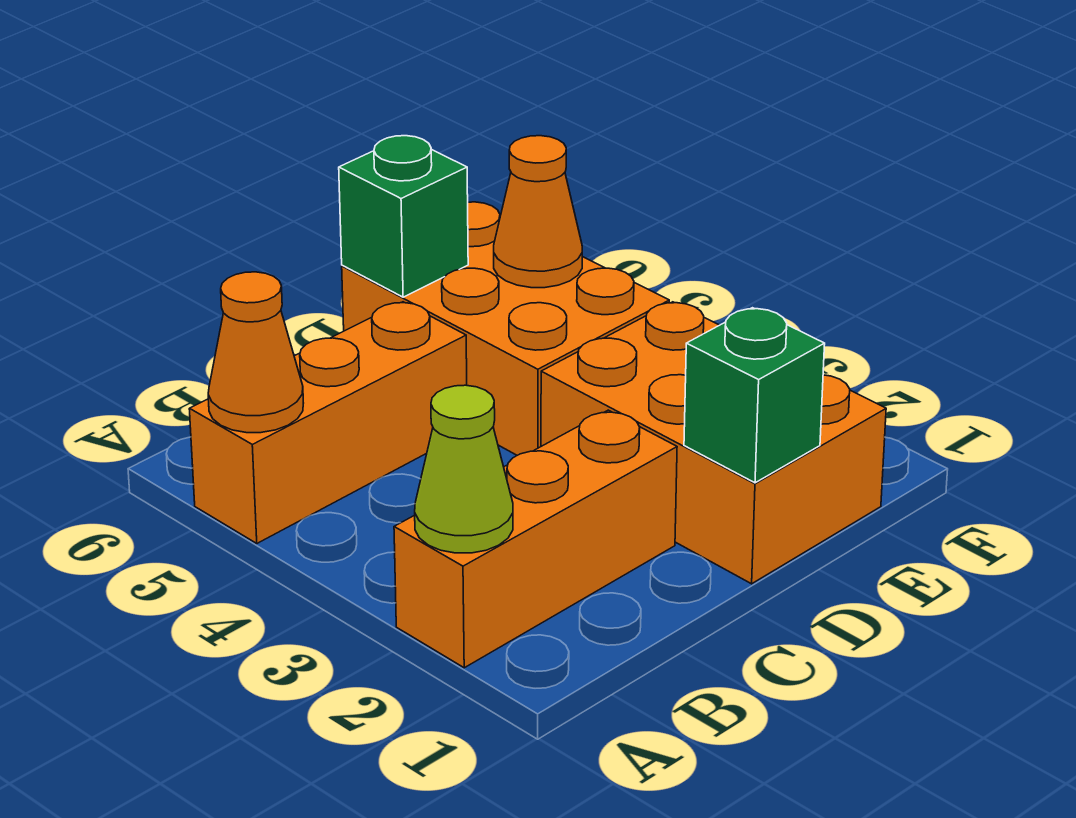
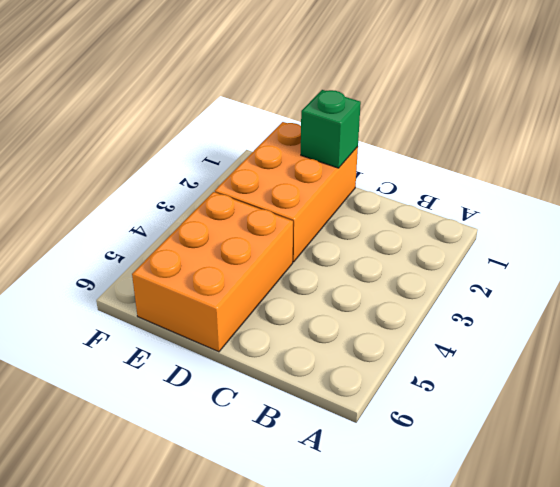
none -> orange brick A2:C2 level 1
none -> orange brick A5:C5 level 1

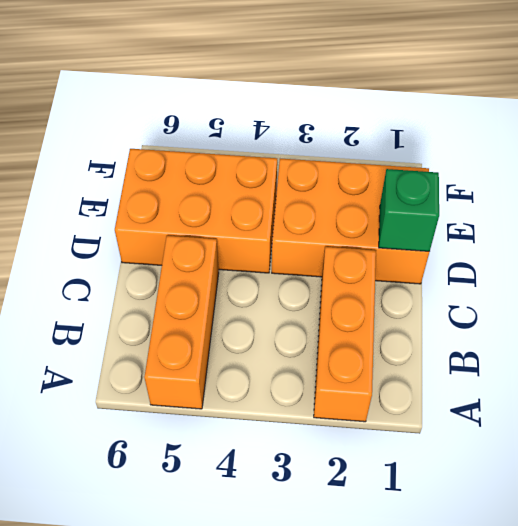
none -> lime cone A2 level 2
none -> orange cone A5 level 2

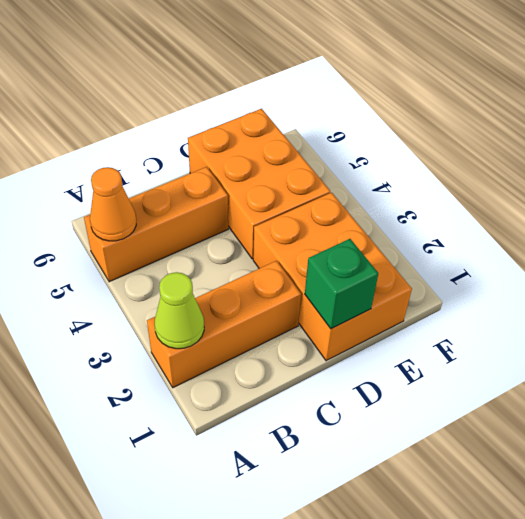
none -> green brick D6 level 2
none -> orange cone E5 level 2

